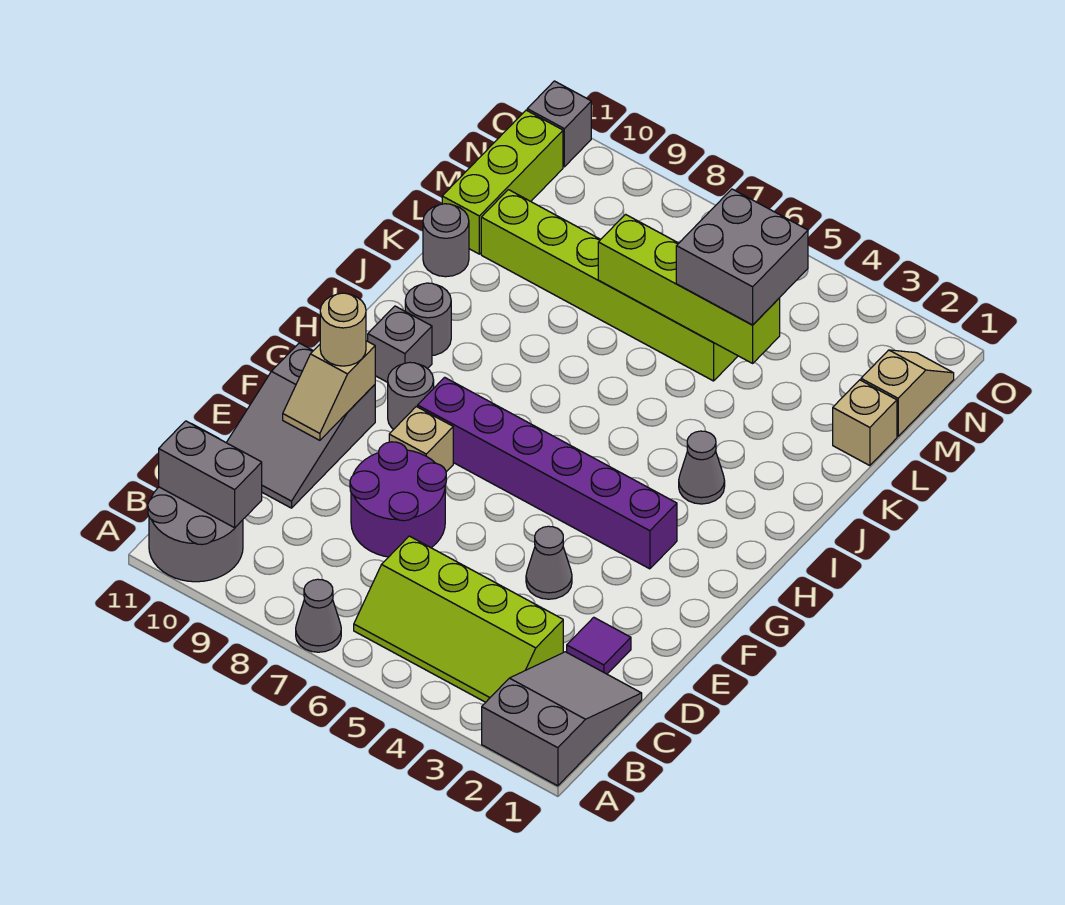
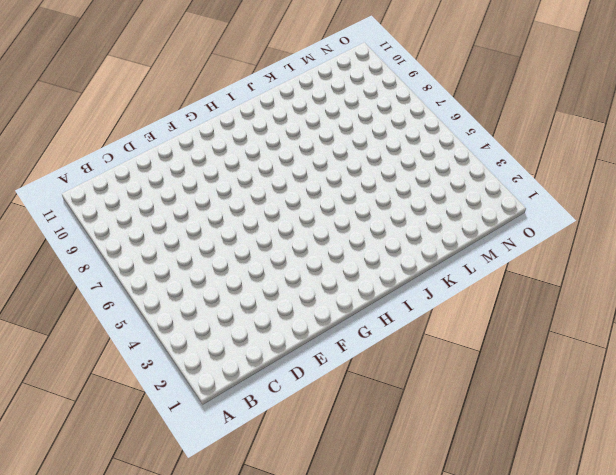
none -> grey slope A1:C2 level 1 top A
none -> grey cone A7 level 1
none -> grey round brick A10:B11 level 1

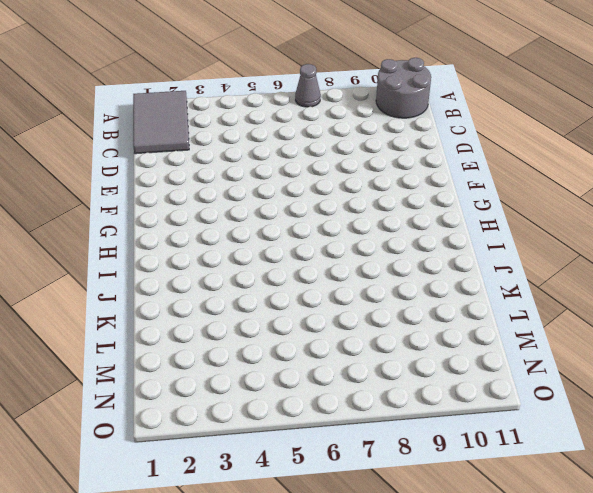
grey tile A1:C2 level 1 -> grey slope A1:C2 level 1 top A
none -> lime slope B3:C6 level 1 top C
none -> purple tile D2 level 1
none -> purple round brick D7:E8 level 1

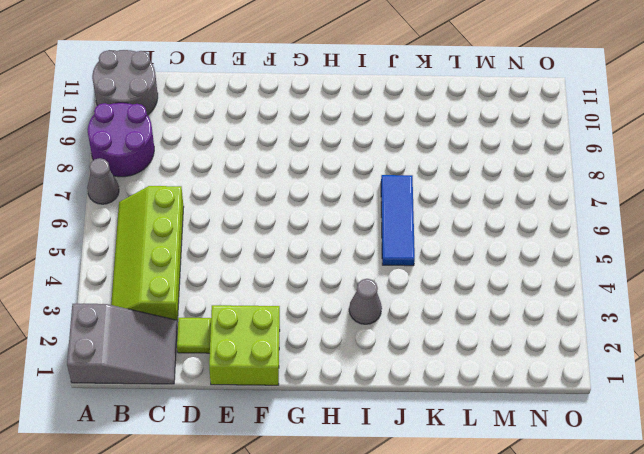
purple round brick A8:B9 level 1 -> purple round brick D7:E8 level 1
lime tile D2 level 1 -> purple tile D2 level 1
lime brick E1:F2 level 1 -> none
blue tile J5:J7 level 1 -> none
none -> grey slope D10:F11 level 1 top F
none -> grey cone E4 level 1
none -> tan brick F8 level 1

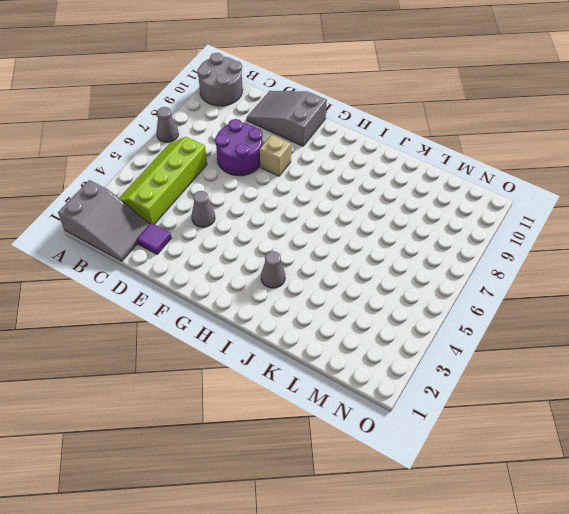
none -> purple brick G3:G8 level 1
none -> grey round brick G9 level 1
none -> grey brick H10 level 1

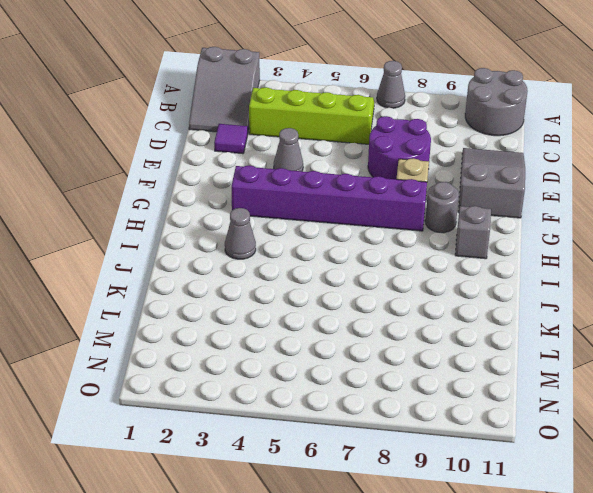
none -> grey round brick I10 level 1
none -> grey round brick K11 level 1
none -> tan brick L1 level 1

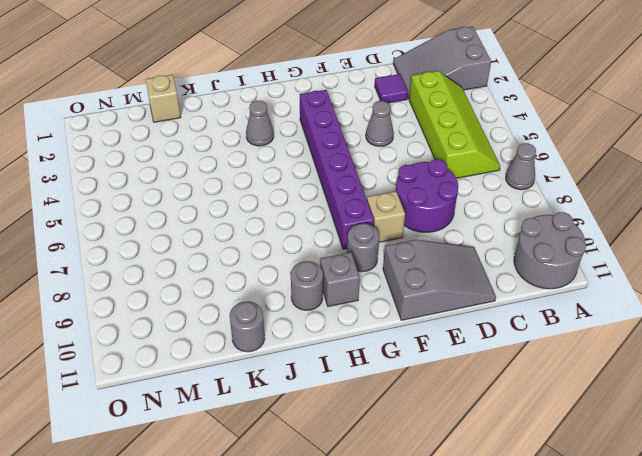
none -> lime brick L5:L10 level 1
none -> lime brick L11:N11 level 1
none -> tan slope M1:N1 level 1 top M

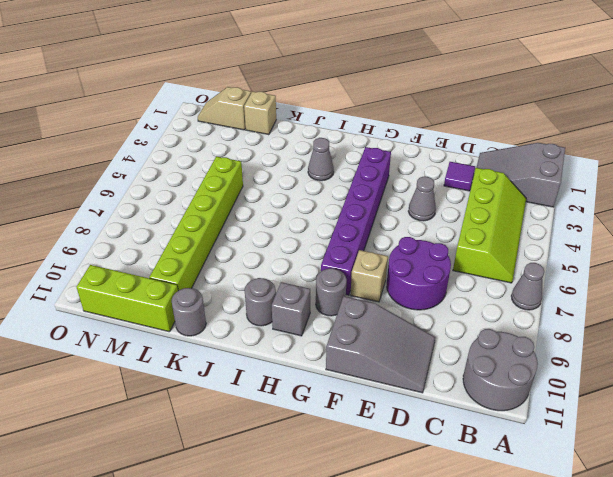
none -> grey brick O11 level 1
none -> grey brick B10:B11 level 2
none -> tan slope E10:F10 level 2 top F

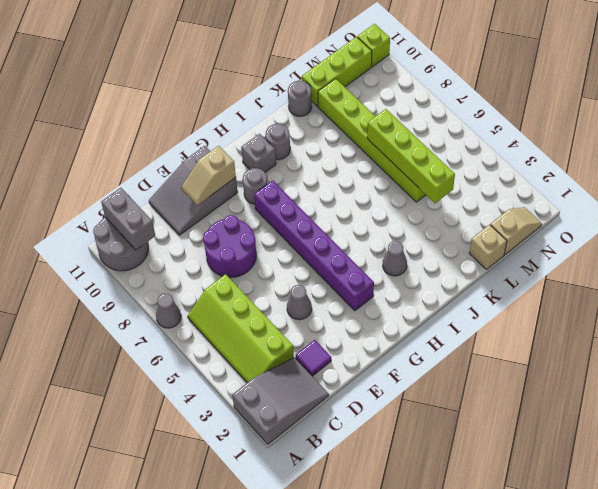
lime brick O11 level 1 -> grey brick O11 level 1
none -> tan brick F8 level 1
none -> tan round brick F10 level 3
none -> grey brick L4:M5 level 3

